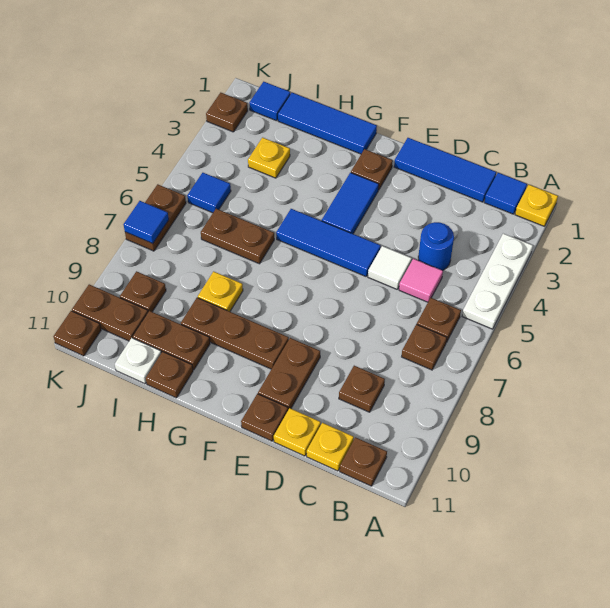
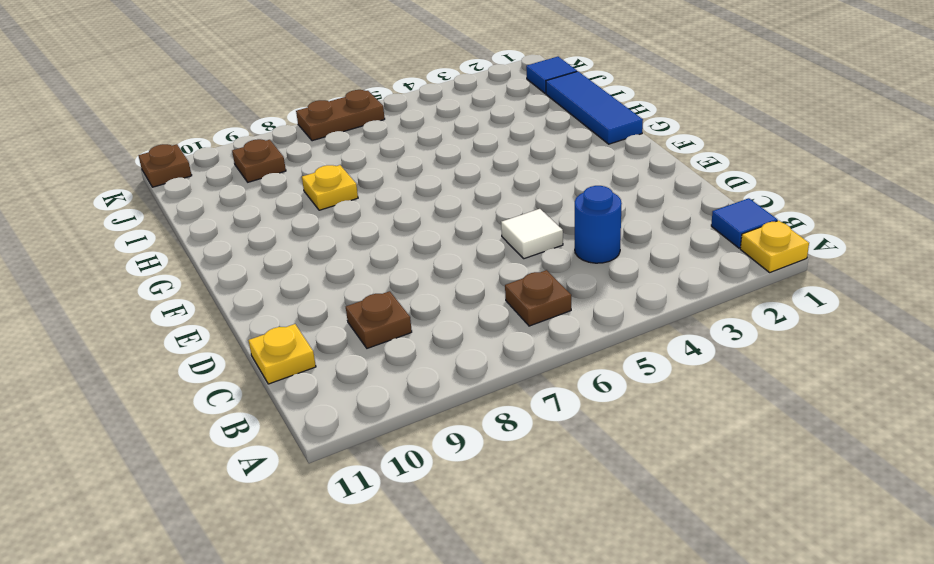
none -> white plate A3:A5 level 1
none -> brown plate B7 level 1
none -> brown plate B11 level 1
none -> blue tile C1:E1 level 1

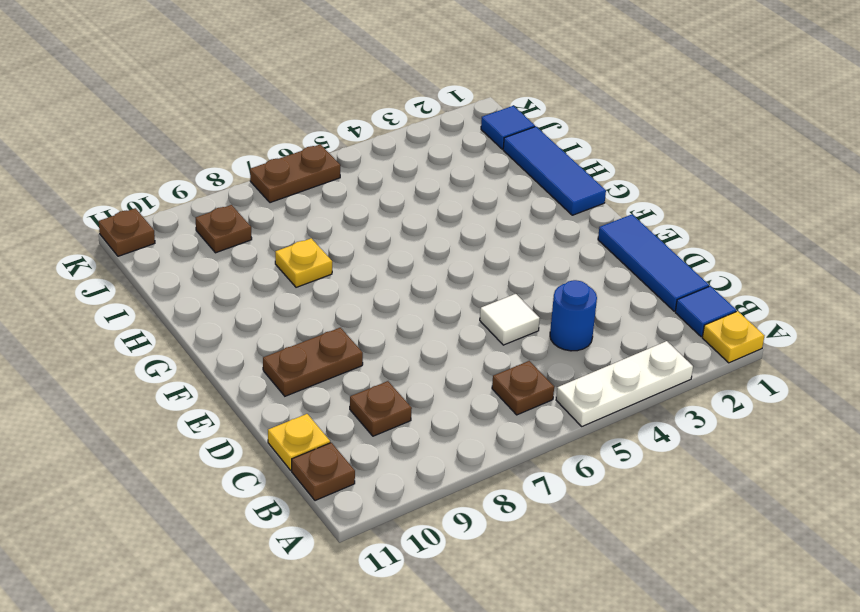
none -> brown plate B7 level 1
none -> pink tile C5 level 1
none -> yellow plate D11 level 1
none -> blue tile E5:G5 level 1

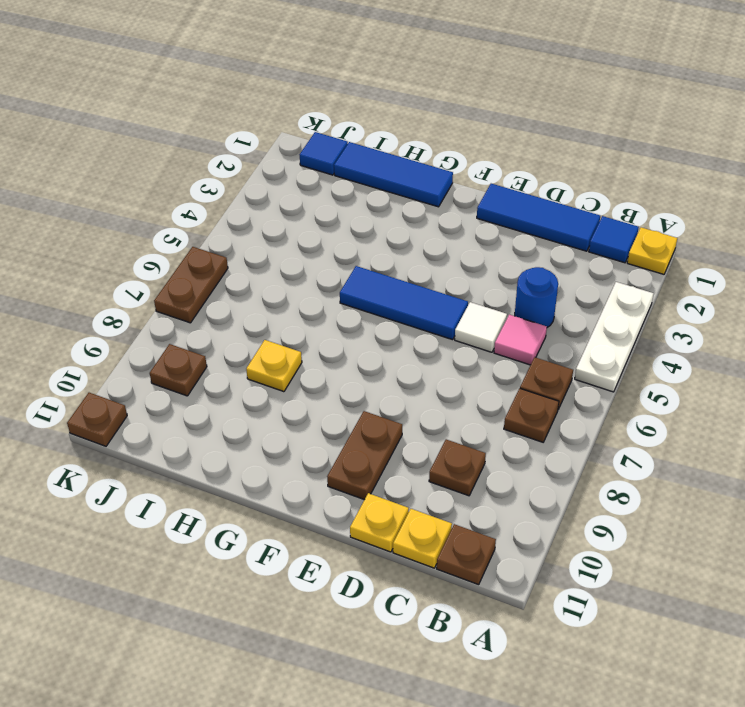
none -> brown plate E11 level 1
none -> brown plate F2 level 1
none -> blue tile F3:F4 level 1
none -> brown plate F9:H9 level 1

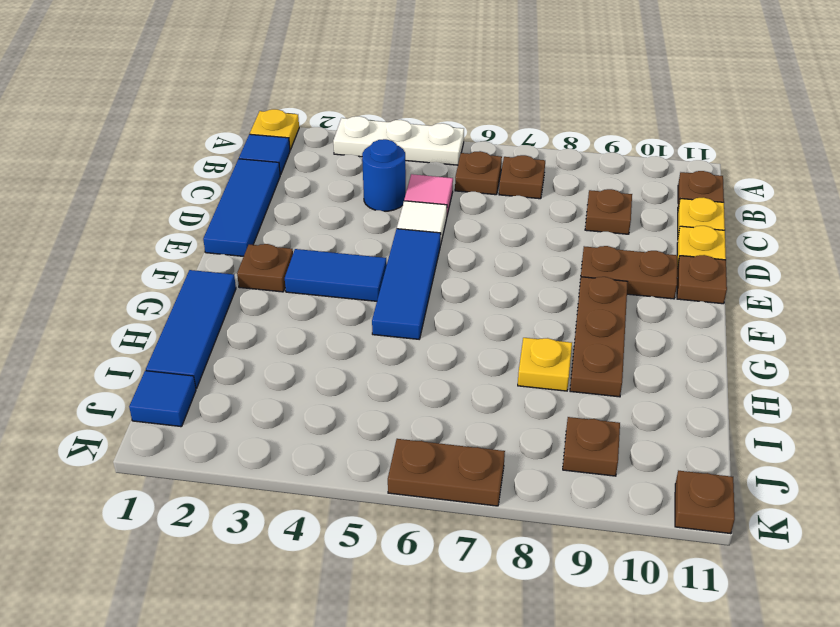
none -> brown plate H6:I6 level 1
none -> brown plate H10:I10 level 1
none -> brown plate H11 level 1
none -> yellow plate I3 level 1

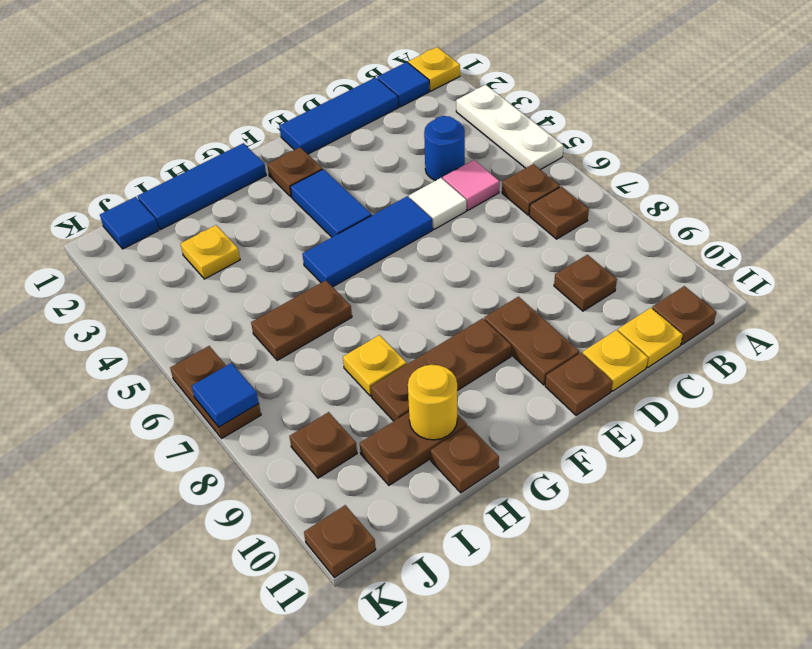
yellow round brick H10 level 2 -> none
none -> white plate I11 level 1
none -> blue tile J5 level 1
none -> brown plate J10:K10 level 1
none -> brown plate K2 level 1

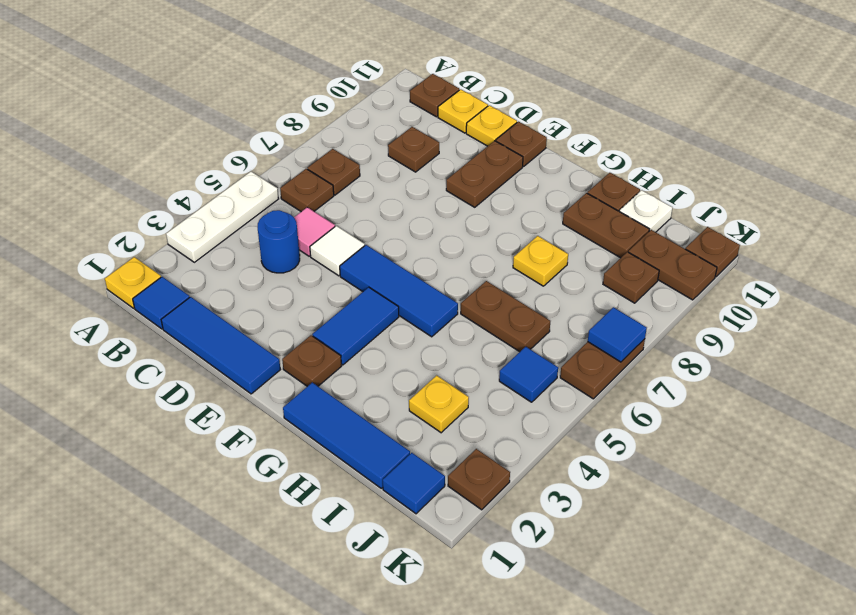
none -> brown plate F9:H9 level 1

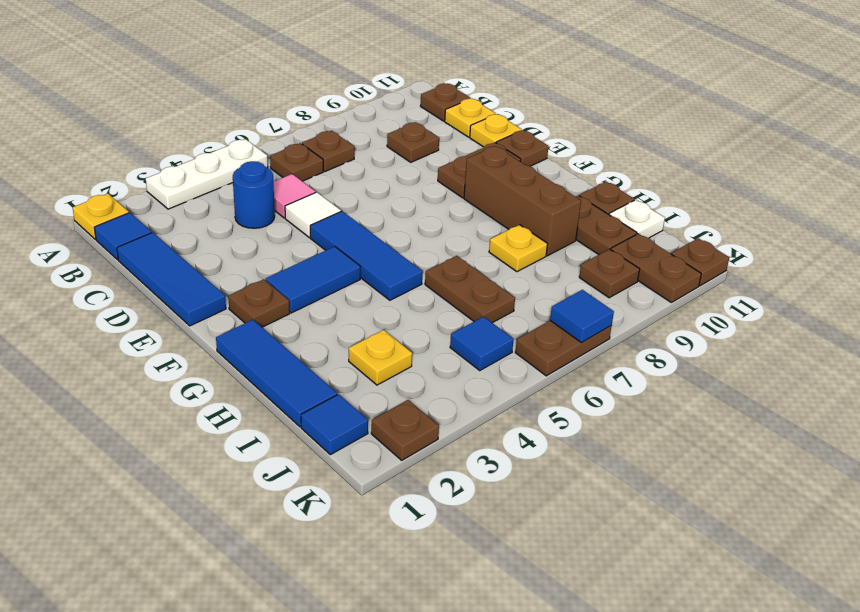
brown brick F9:H9 level 1 -> brown plate F9:H9 level 1

